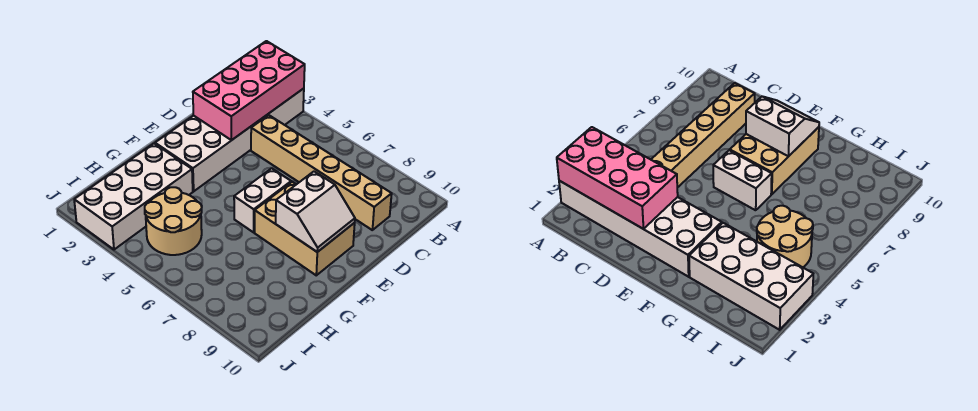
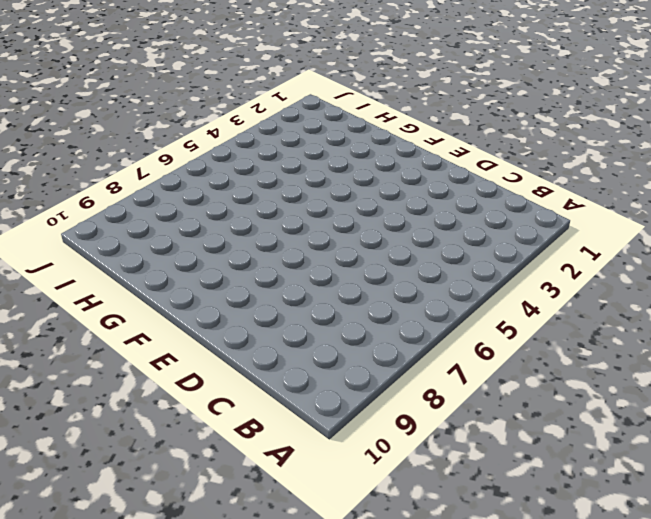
none -> white brick A2:F3 level 1
none -> tan brick C4:C9 level 1

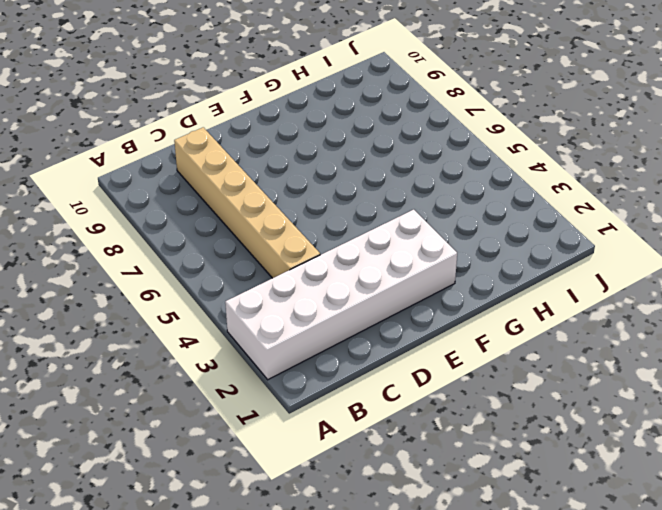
none -> white brick E6:F6 level 1
none -> tan brick E7:F9 level 1

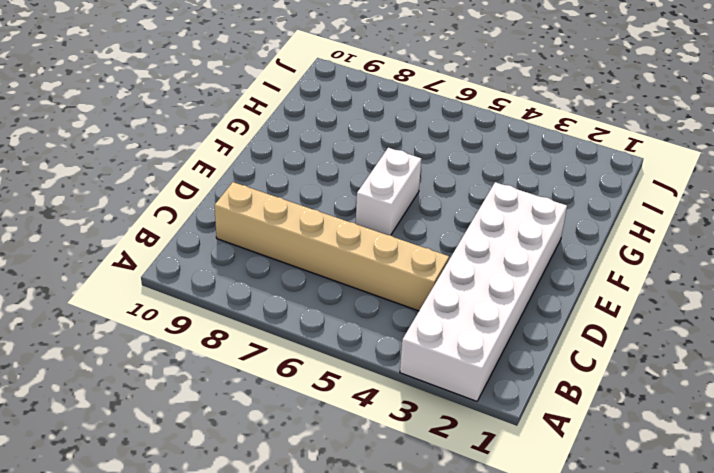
none -> tan brick E7:F9 level 1
none -> white brick G2:J3 level 1

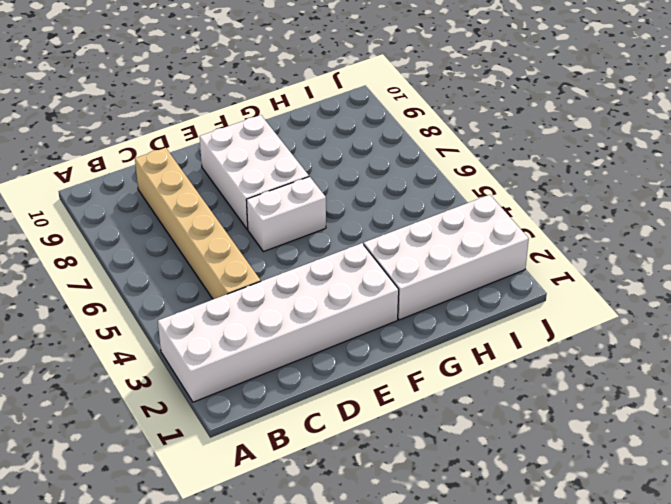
white brick E7:F9 level 1 -> tan brick E7:F9 level 1
none -> tan round brick H4:I5 level 1
none -> pink brick A2:D3 level 2

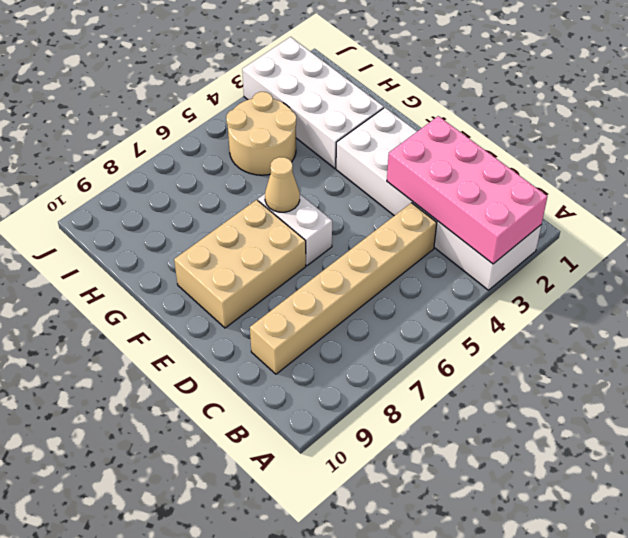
tan cone F6 level 2 -> none
none -> white slope E8:F9 level 2 top 8

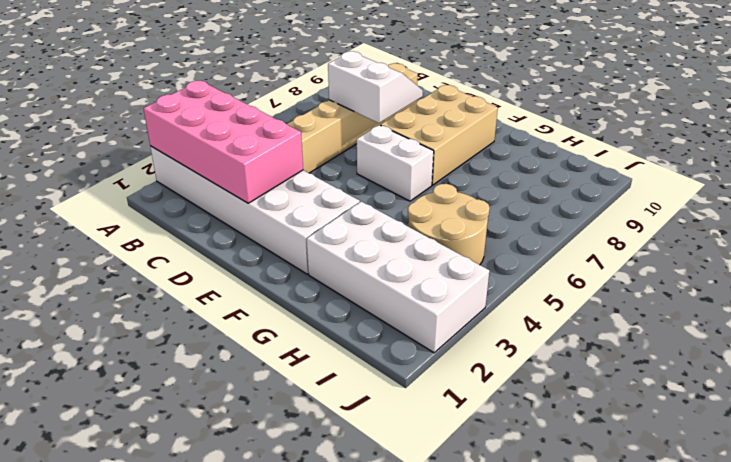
white slope C7:D8 level 2 top 7 -> white slope E8:F9 level 2 top 8

